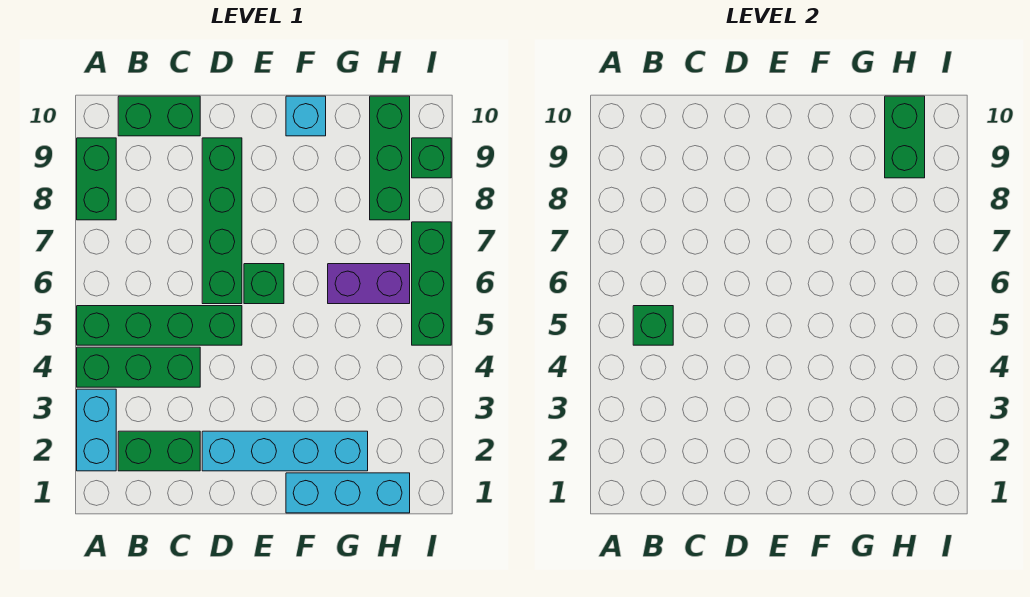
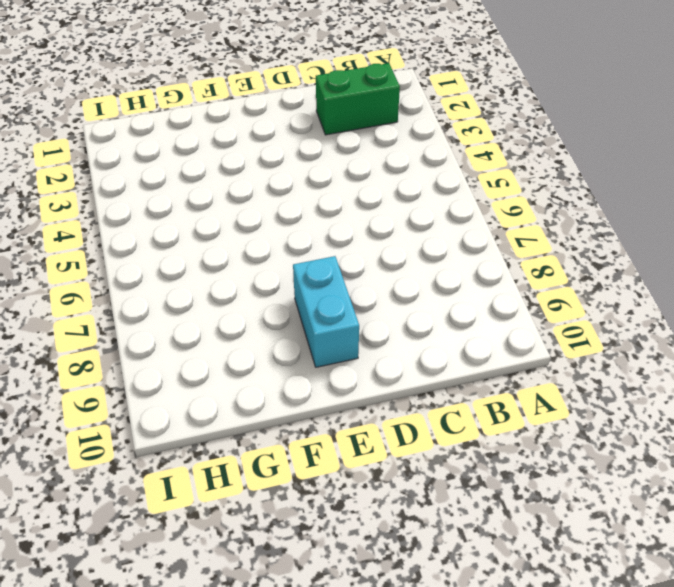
cyan brick E8:E9 level 1 -> cyan brick A2:A3 level 1
none -> green brick A4:C4 level 1
none -> green brick A5:D5 level 1
none -> green brick A8:A9 level 1

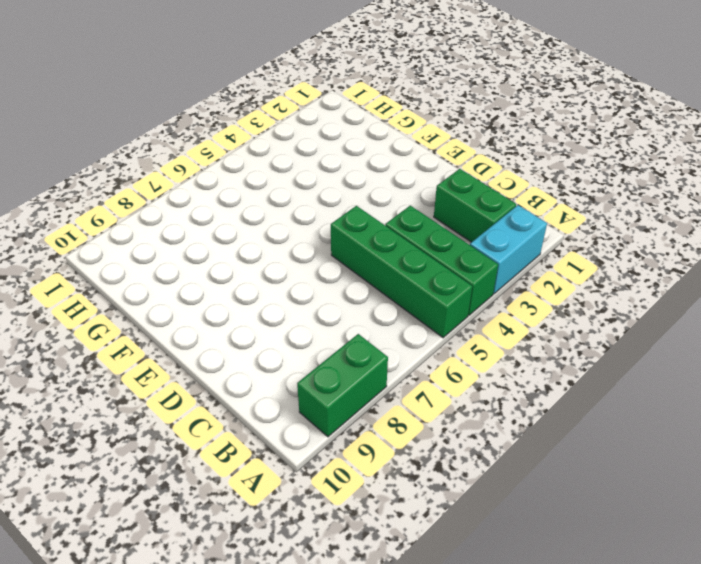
none -> green brick B10:C10 level 1
none -> cyan brick D2:G2 level 1
none -> green brick D6:D9 level 1

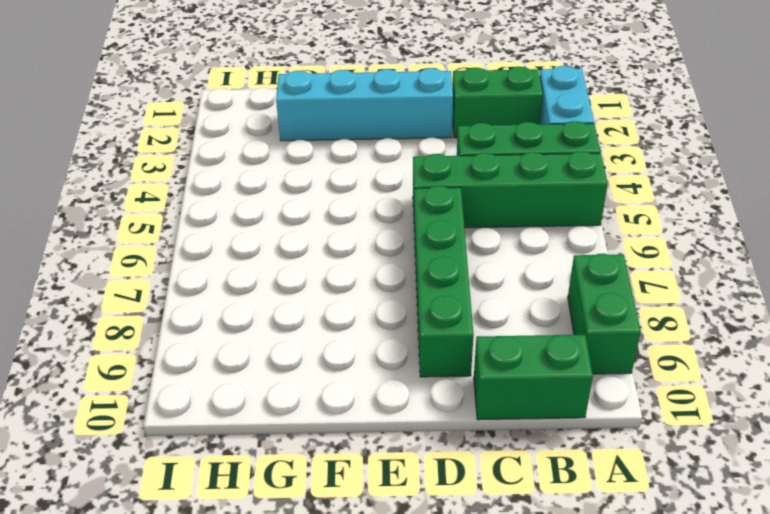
none -> green brick E6 level 1
none -> cyan brick F1:H1 level 1
none -> cyan brick F10 level 1

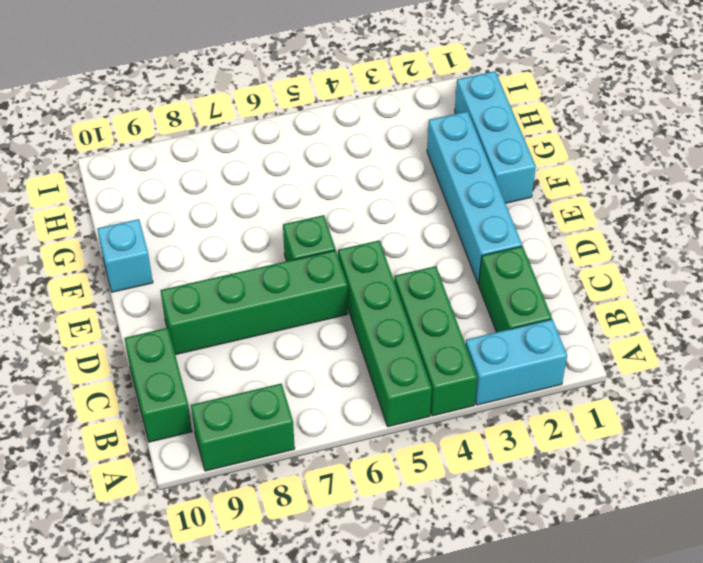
none -> purple brick G6:H6 level 1
none -> green brick H8:H10 level 1
none -> green brick I5:I7 level 1

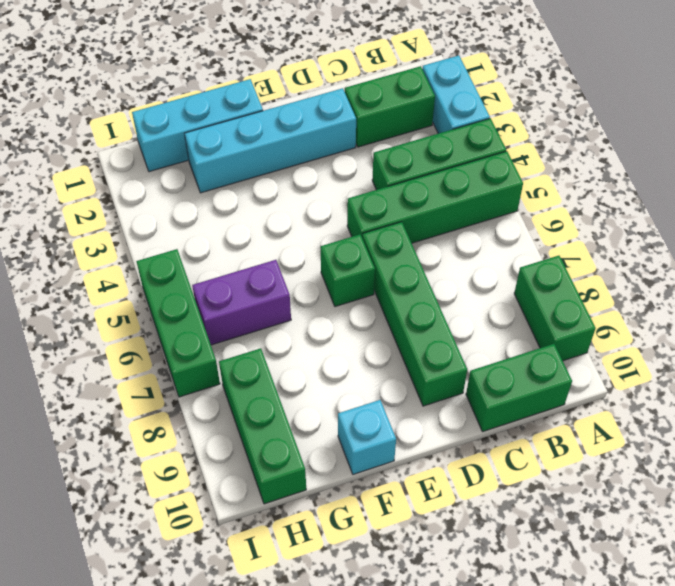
none -> green brick I9 level 1
none -> green brick B5 level 2
none -> green brick H9:H10 level 2

